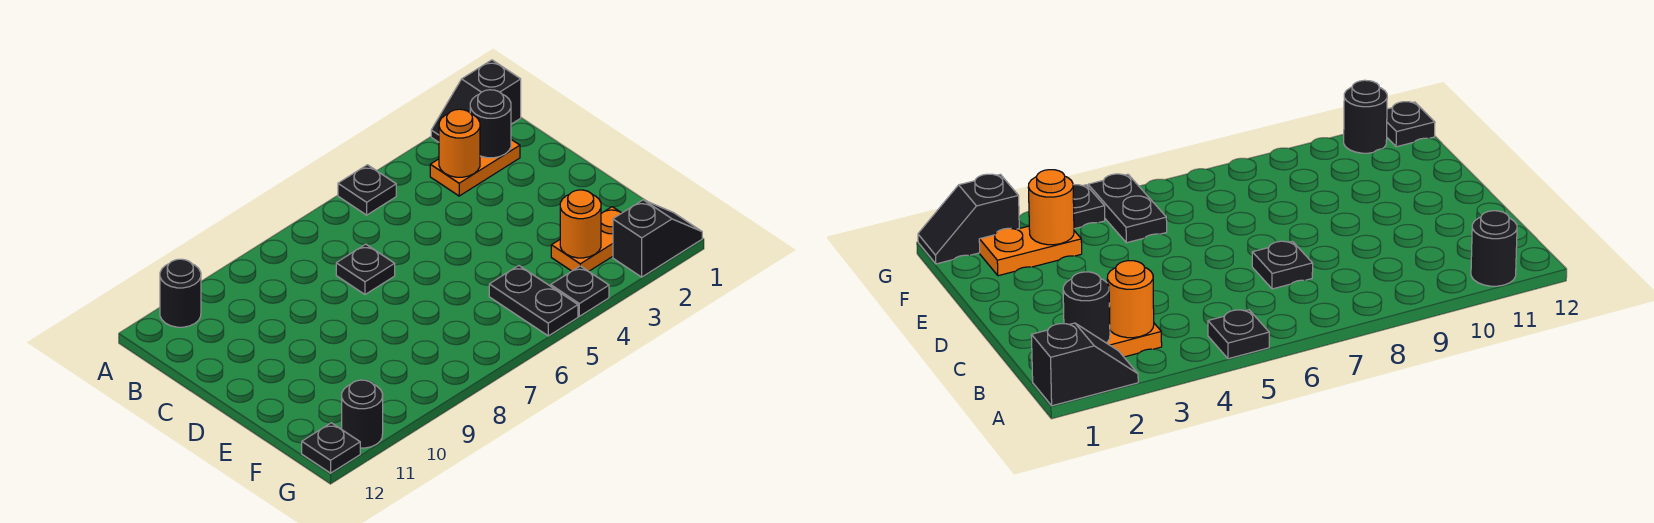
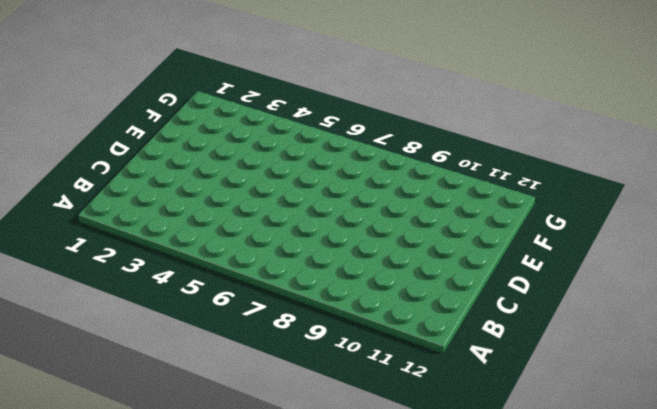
none -> black slope A1:A2 level 1 top 1
none -> black plate A5 level 1
none -> black round brick A11 level 1

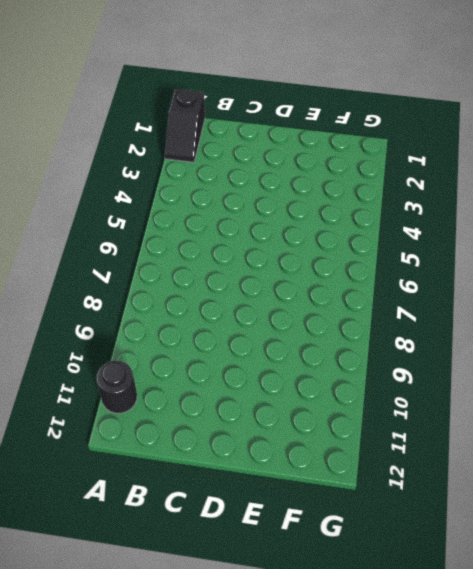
none -> black plate A5 level 1
none -> orange plate B2:B3 level 1
none -> black plate C7 level 1

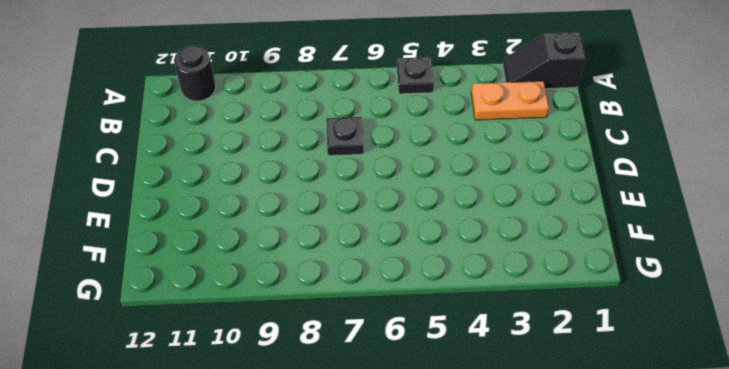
none -> orange plate F2:F3 level 1
none -> black plate F5:G5 level 1
none -> black slope G1:G2 level 1 top 2

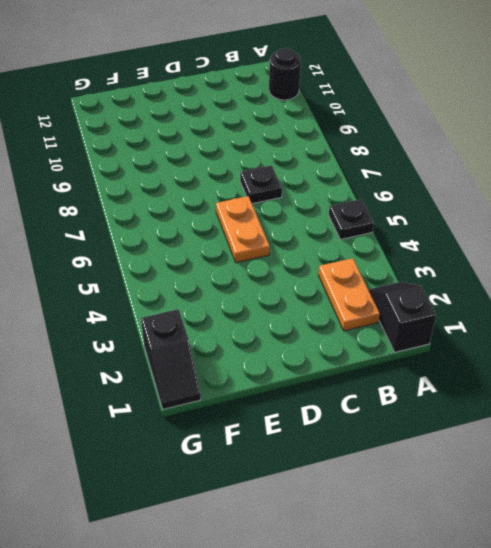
orange plate D5:D6 level 1 -> orange plate F2:F3 level 1
none -> black plate F5:G5 level 1
none -> black plate G4 level 1
none -> black round brick G11 level 1

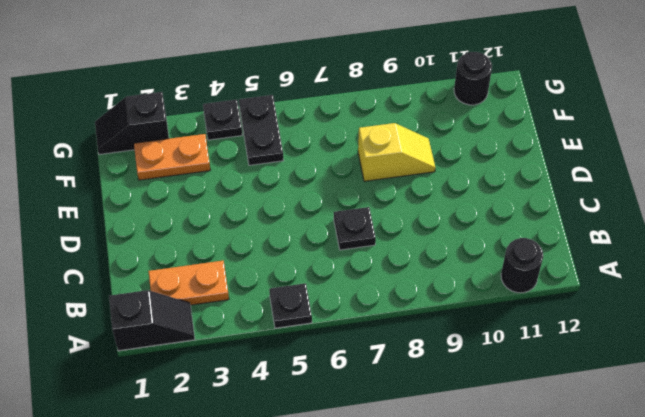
yellow slope E8:E9 level 1 top 8 -> none
none -> black plate G12 level 1
none -> black round brick B2 level 2
none -> orange round brick B3 level 2

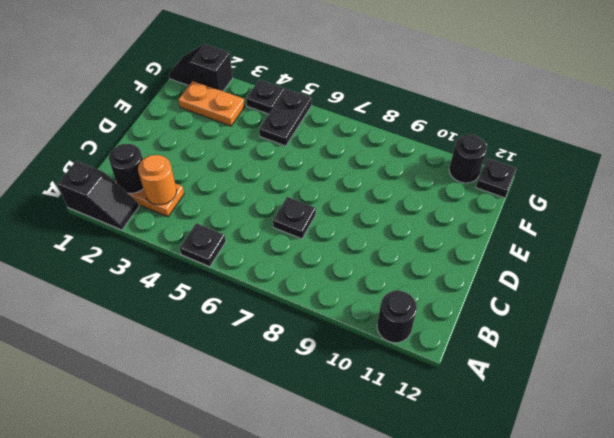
none -> orange round brick F3 level 2

